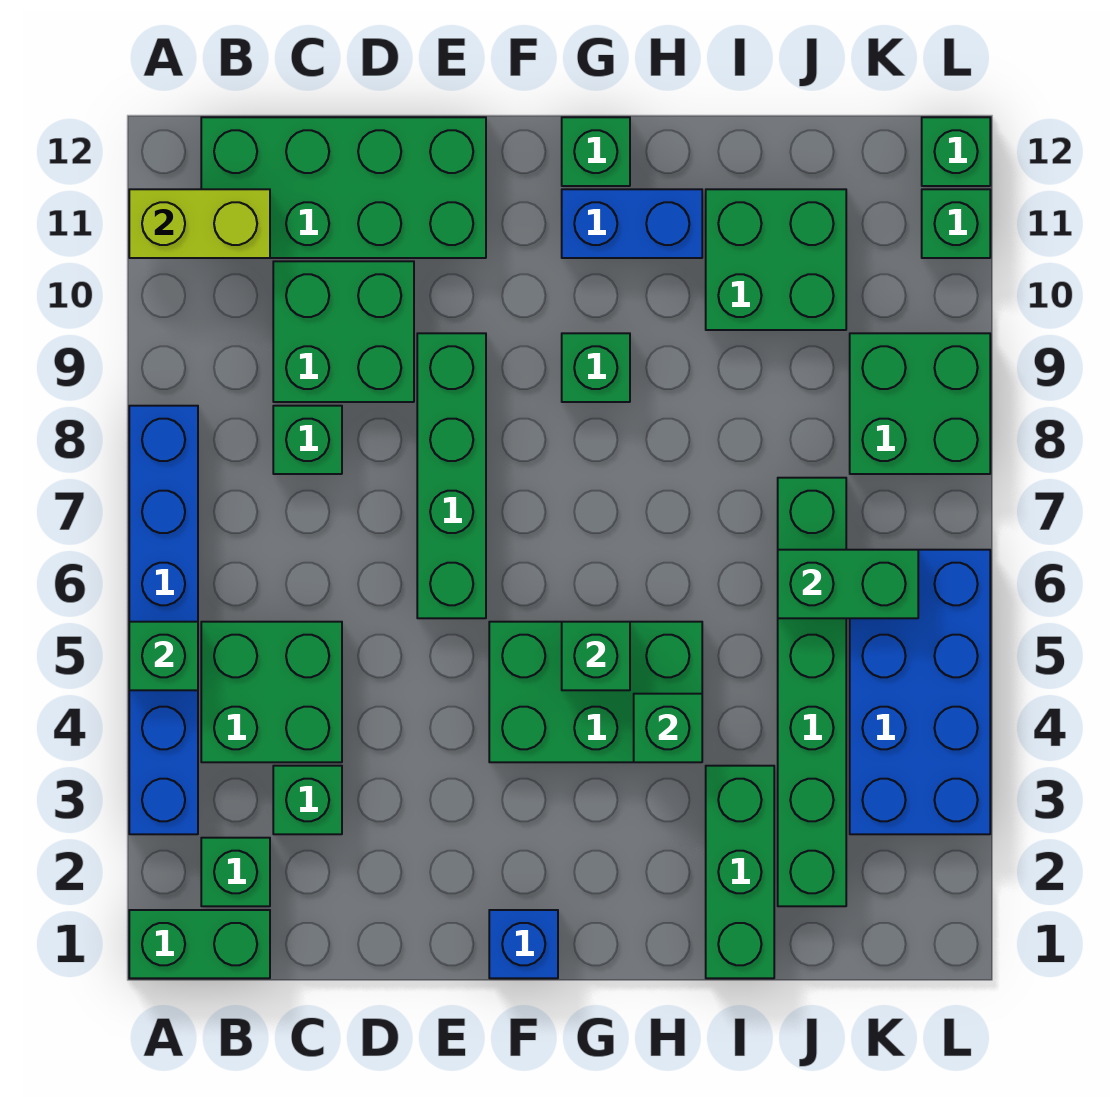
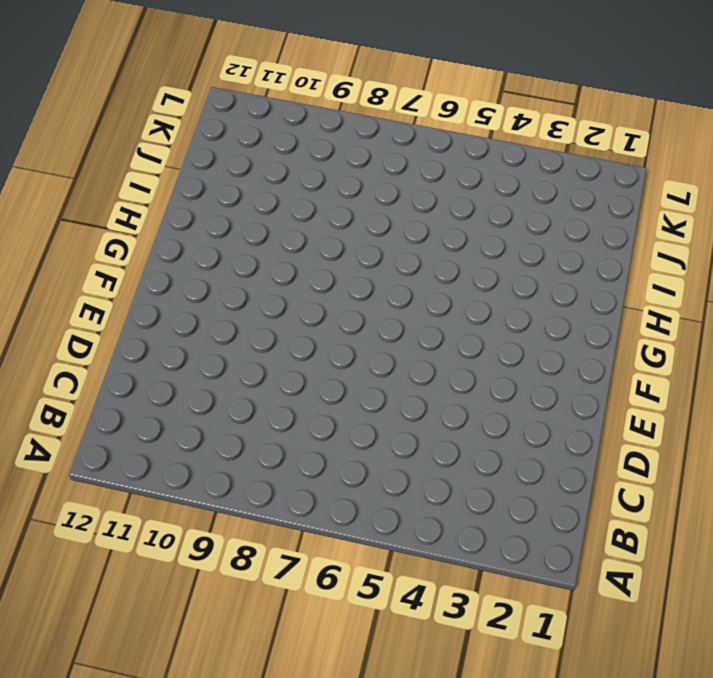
none -> green brick A1:B1 level 1
none -> blue brick A3:A8 level 1
none -> green brick B2 level 1

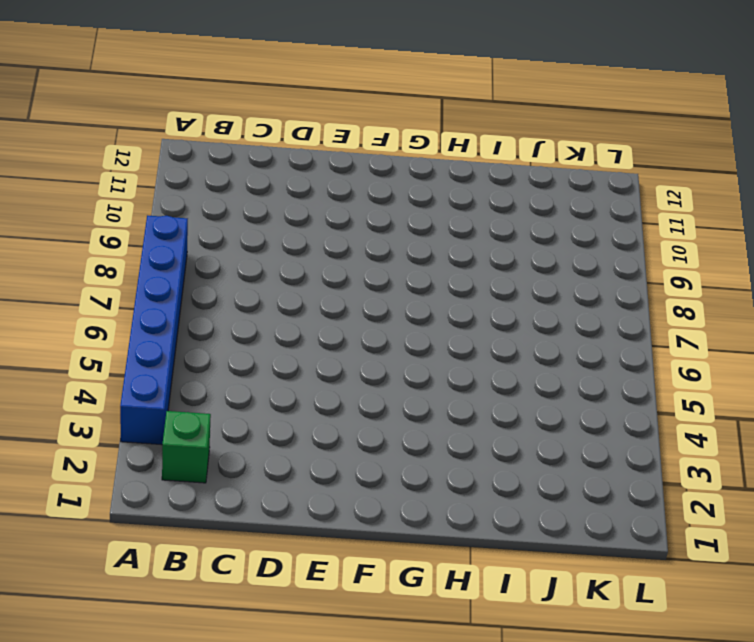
none -> green brick A1:B1 level 1
none -> green brick B4:C5 level 1
none -> green brick B11:E12 level 1

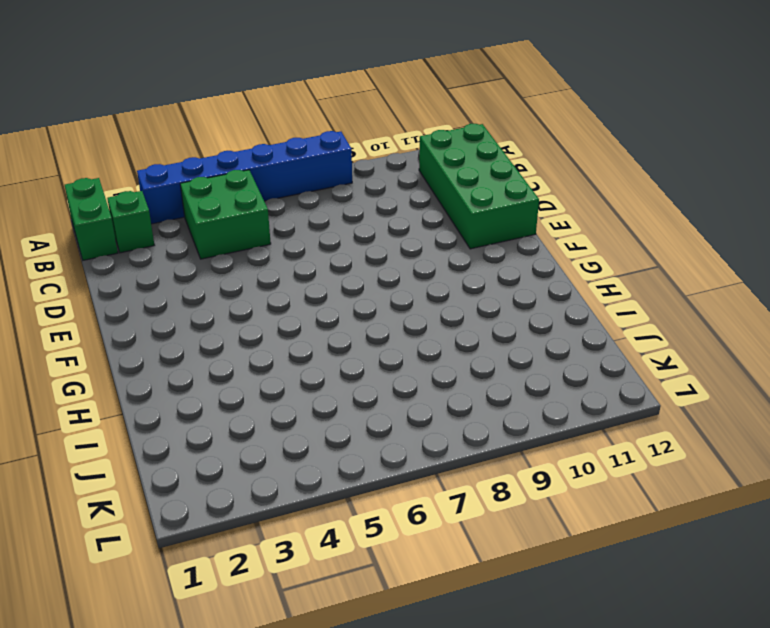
none -> green brick C3 level 1
none -> green brick C8 level 1
none -> green brick C9:D10 level 1

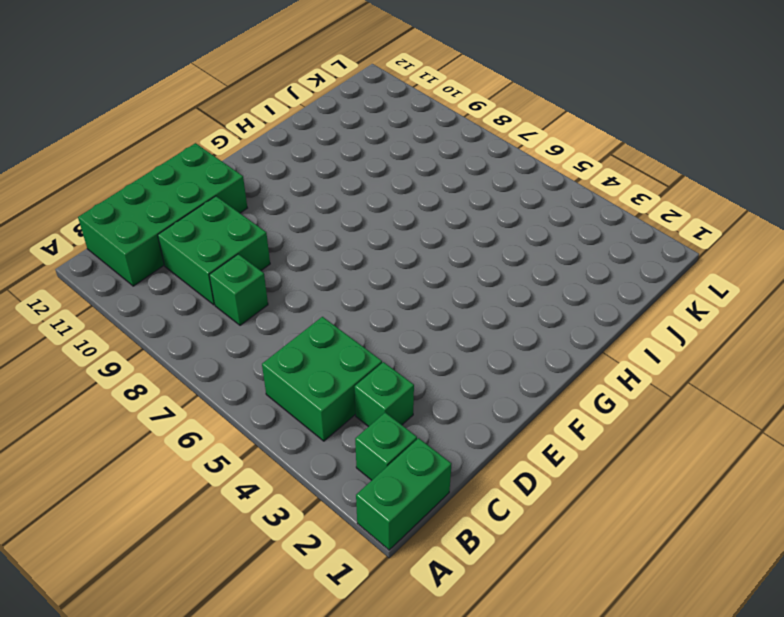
none -> blue brick A3:A8 level 1
none -> green brick E6:E9 level 1
none -> blue brick F1 level 1

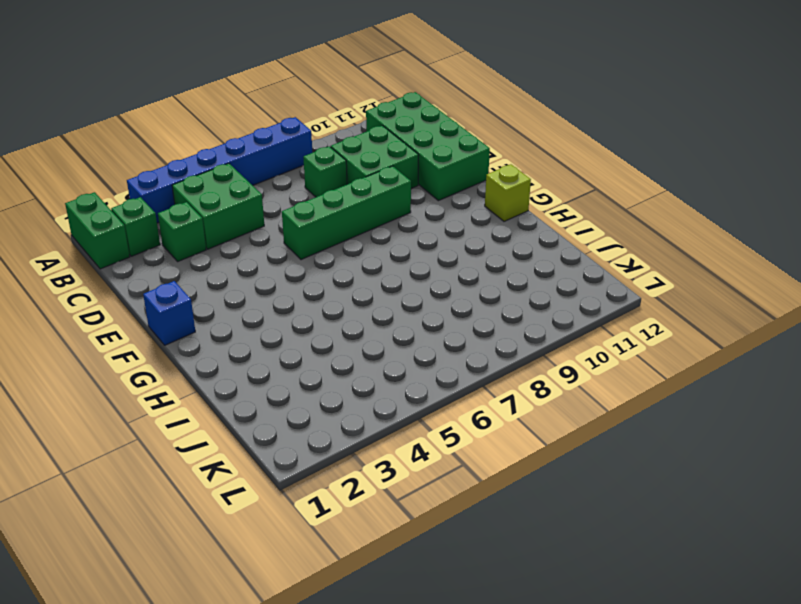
lime brick G12 level 1 -> green brick G12 level 1
none -> green brick F4:H5 level 1
none -> green brick G9 level 1
none -> blue brick G11:H11 level 1

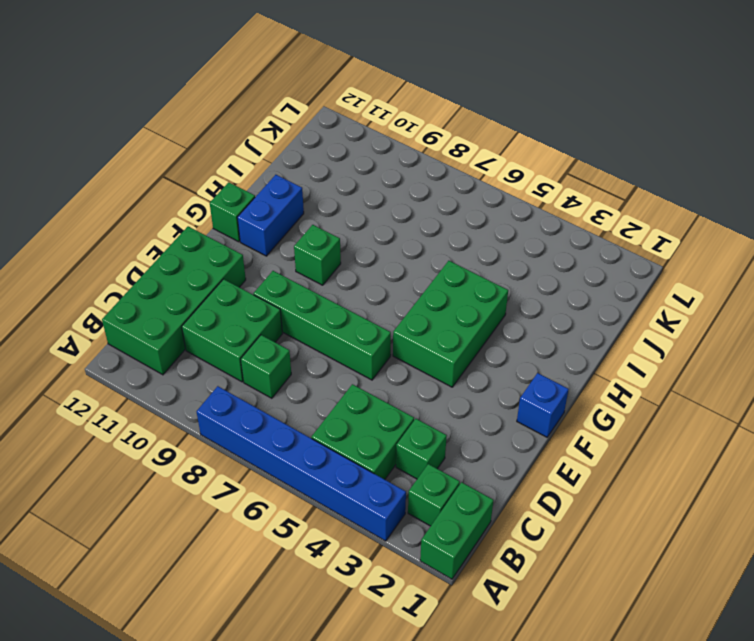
none -> green brick I1:I3 level 1
none -> green brick I10:J11 level 1
none -> green brick J2:J7 level 1

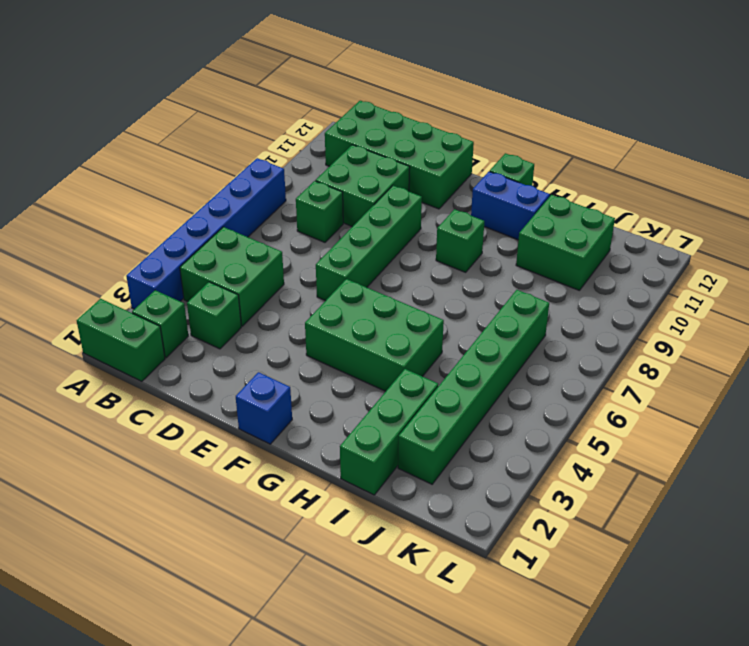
none -> blue brick K3:L6 level 1
none -> green brick K8:L9 level 1
none -> green brick L11 level 1

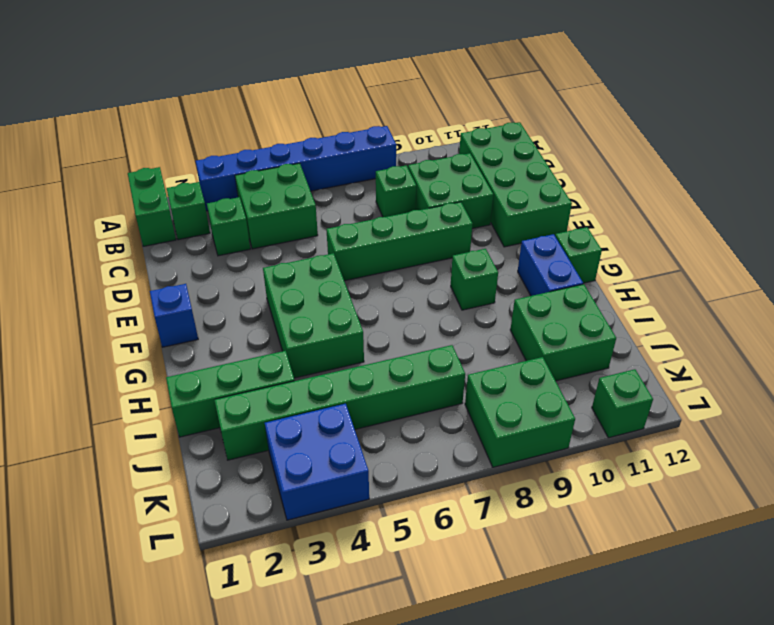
blue brick K3:L4 level 1 -> blue brick K3:L6 level 1
none -> green brick L12 level 1
none -> green brick A5 level 2
none -> lime brick A11:B11 level 2

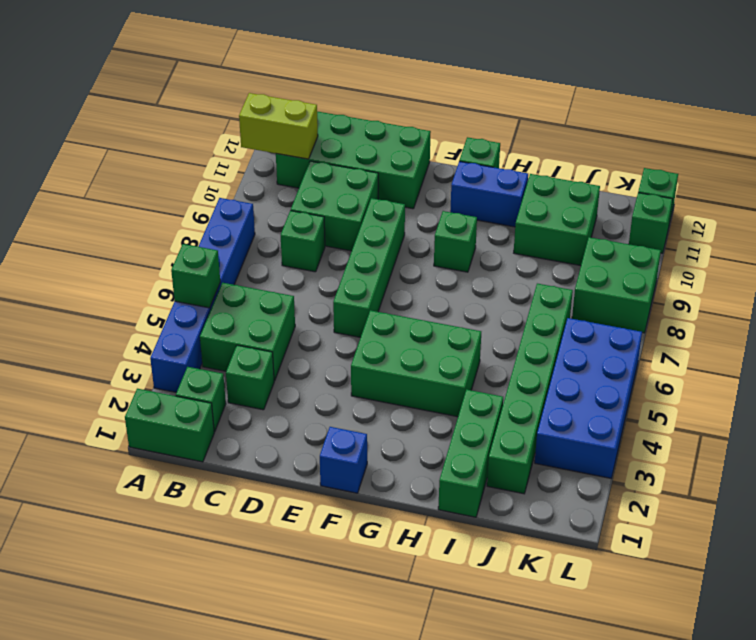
none -> green brick G5 level 2
none -> green brick H4 level 2
none -> green brick J6:K6 level 2

